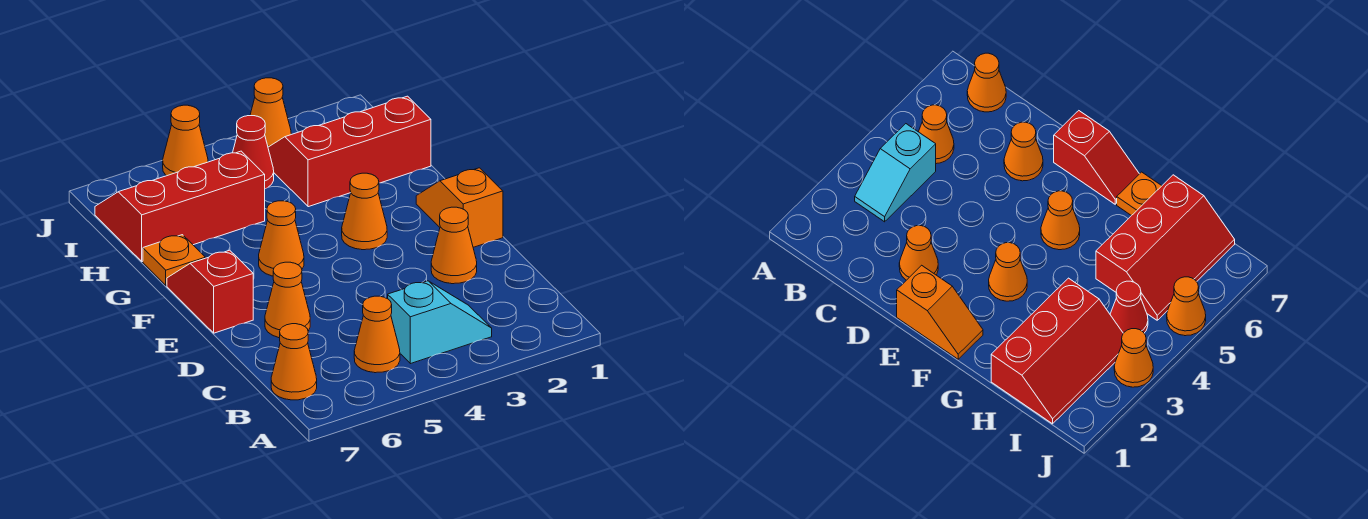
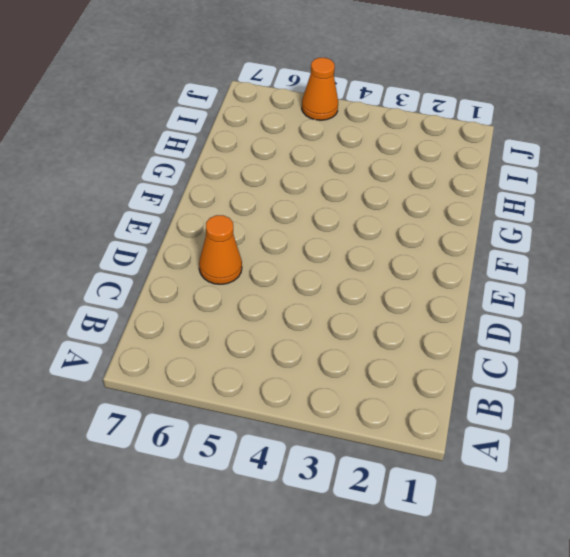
none -> cyan slope B3:B4 level 1 top 4
none -> orange cone B5 level 1
none -> orange cone B7 level 1

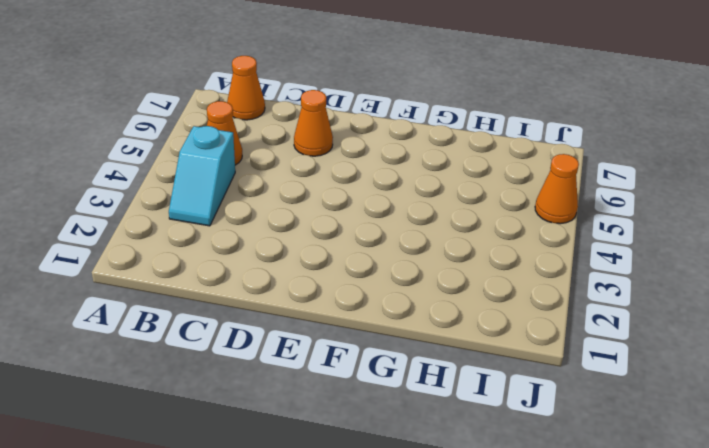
none -> orange cone D2 level 1
none -> orange slope E1:F1 level 1 top E
none -> red slope E7:F7 level 1 top E

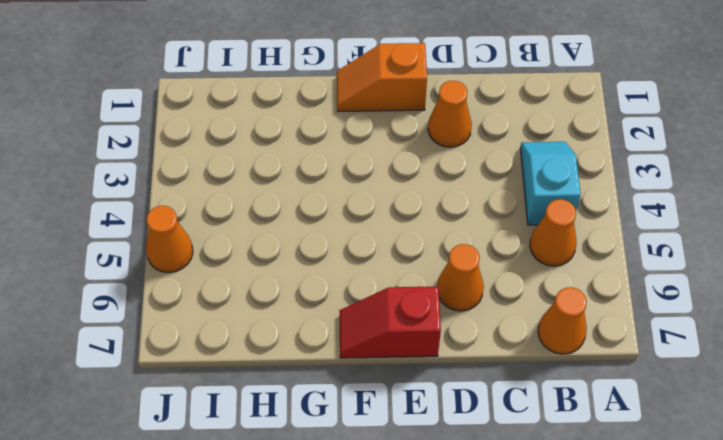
none -> orange cone F3 level 1
none -> orange cone F5 level 1
none -> orange plate G7 level 1

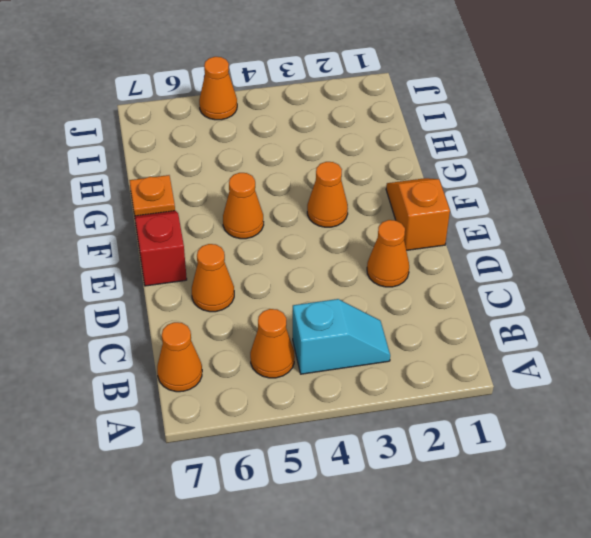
none -> red slope H1:I3 level 1 top H
none -> red slope H5:I7 level 1 top H
none -> red cone I4 level 1

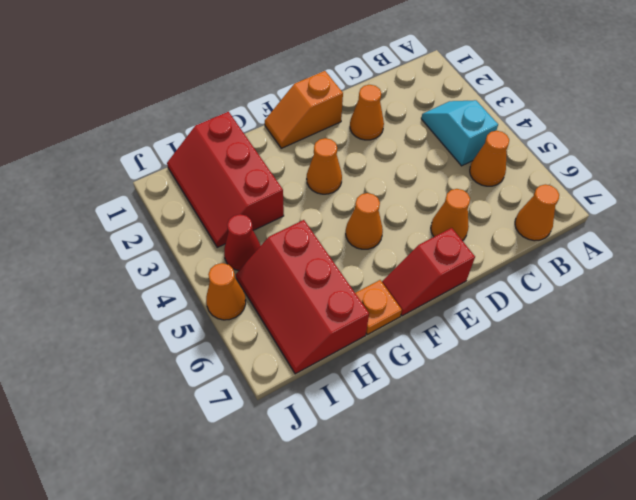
none -> orange cone J3 level 1

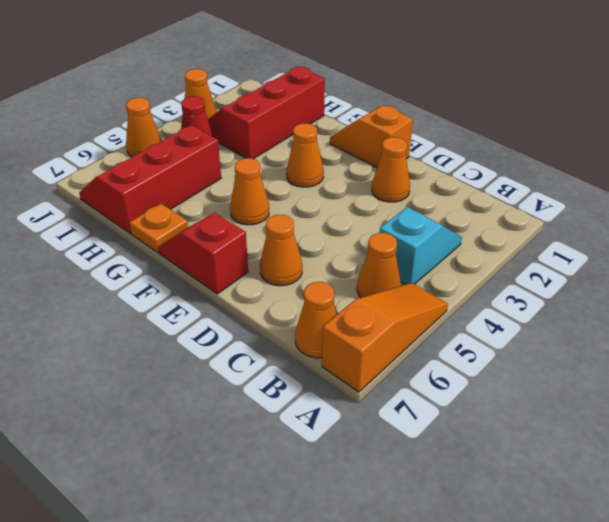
orange slope A5:A7 level 1 top 7 -> none

